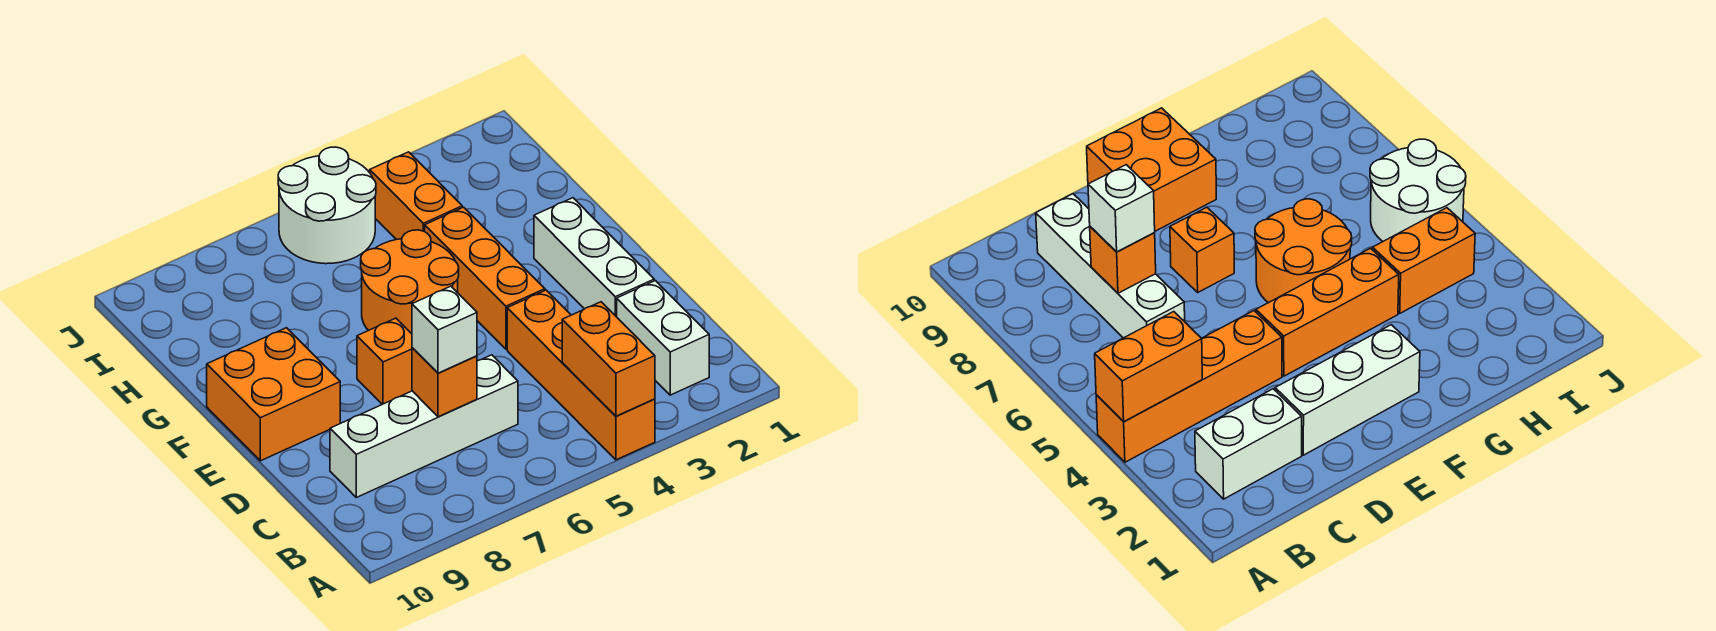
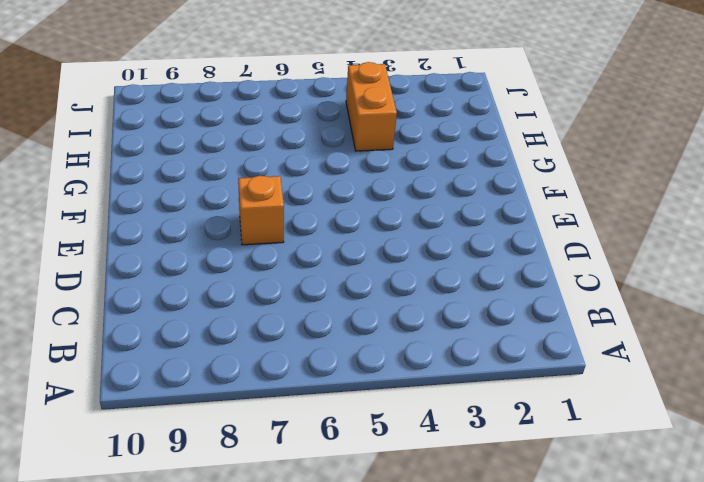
none -> orange brick A4:D4 level 1
none -> white brick B2:C2 level 1
none -> white brick C6:C9 level 1

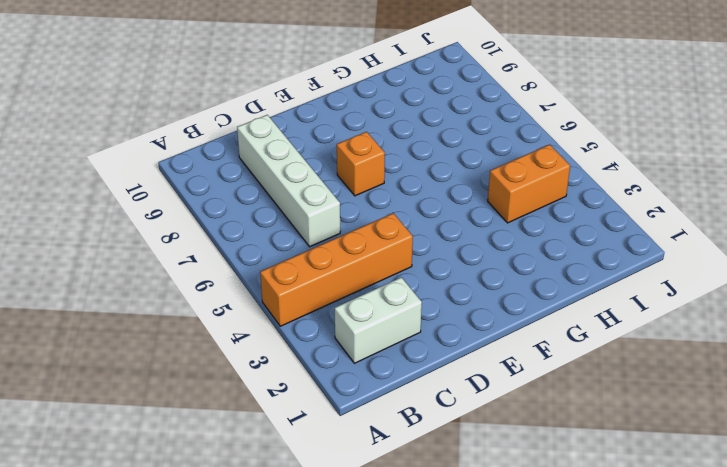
none -> white brick D2:F2 level 1
none -> orange brick E4:G4 level 1
none -> orange brick E9:F10 level 1

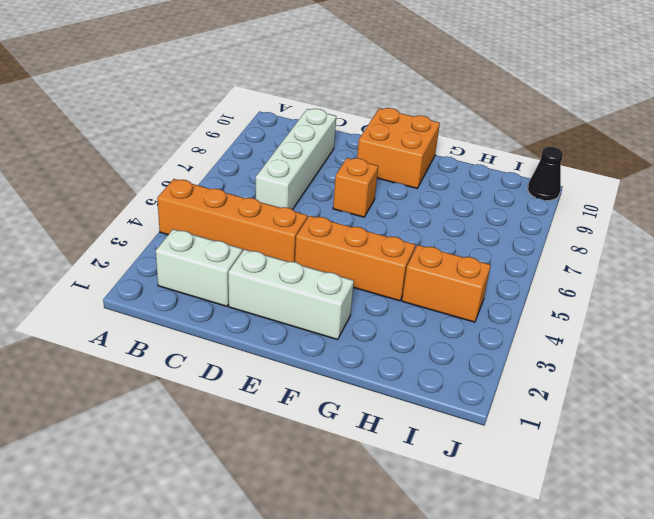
black cone J10 level 1 -> none
none -> orange round brick F5:G6 level 1
none -> white round brick I5:J6 level 1
none -> orange brick A4:B4 level 2

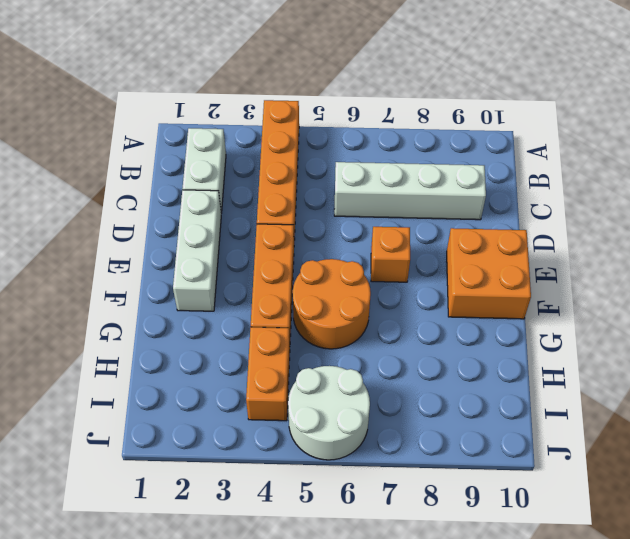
none -> orange brick A4:B4 level 2
none -> orange brick C7 level 2
none -> white brick C7 level 3

